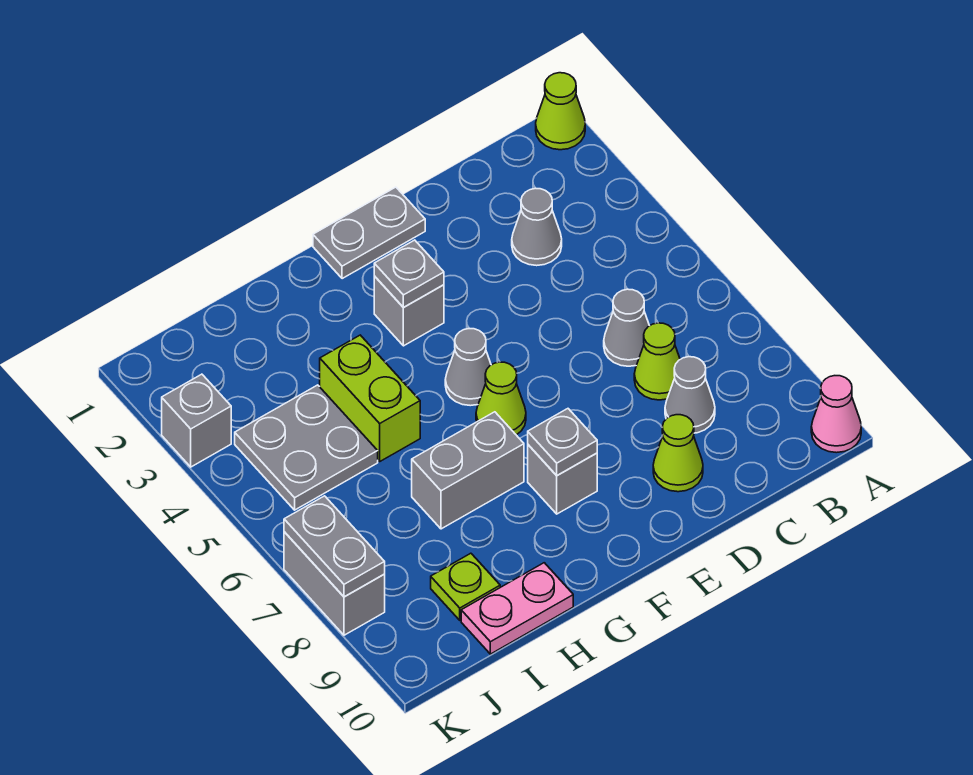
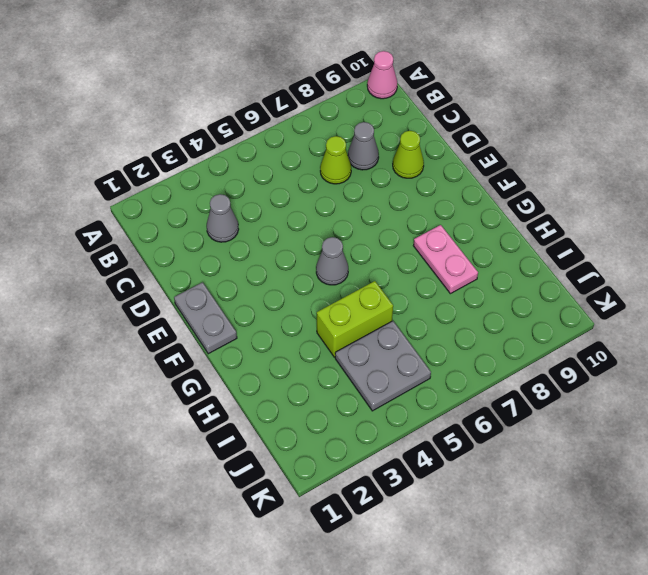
pink plate G8:H8 level 1 -> pink plate H10:I10 level 1
none -> lime cone A1 level 1
none -> grey cone C6 level 1
none -> grey brick F3 level 1

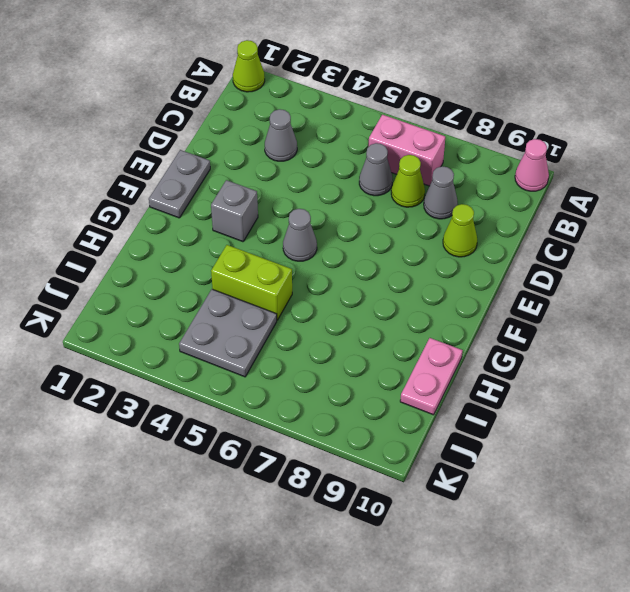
pink brick B6:B7 level 1 -> none
none -> lime cone F6 level 1
none -> grey brick F8 level 1
none -> grey brick G7:H7 level 1

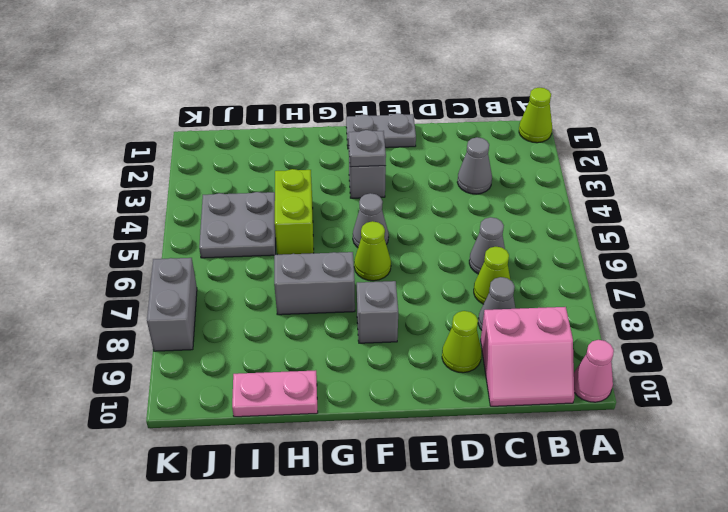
pink slope B9:C10 level 1 top 9 -> none
none -> lime plate I9 level 1
none -> grey brick K3 level 1
none -> grey plate F8 level 2

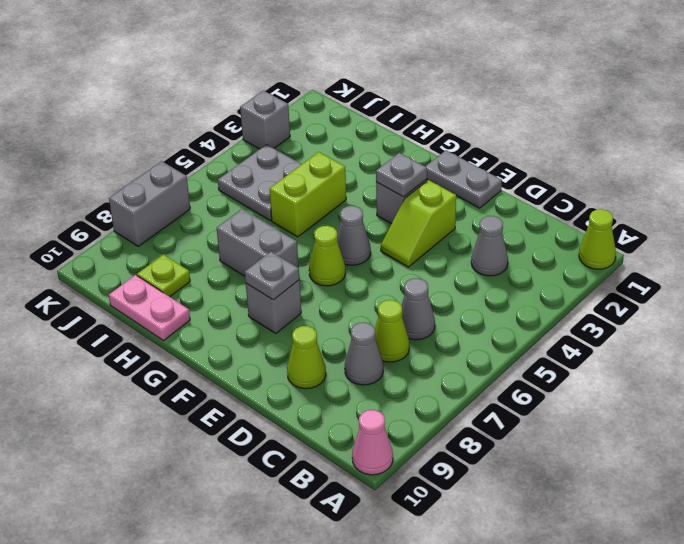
lime slope E3:E4 level 1 top 3 -> none
none -> grey plate K7:K8 level 2

